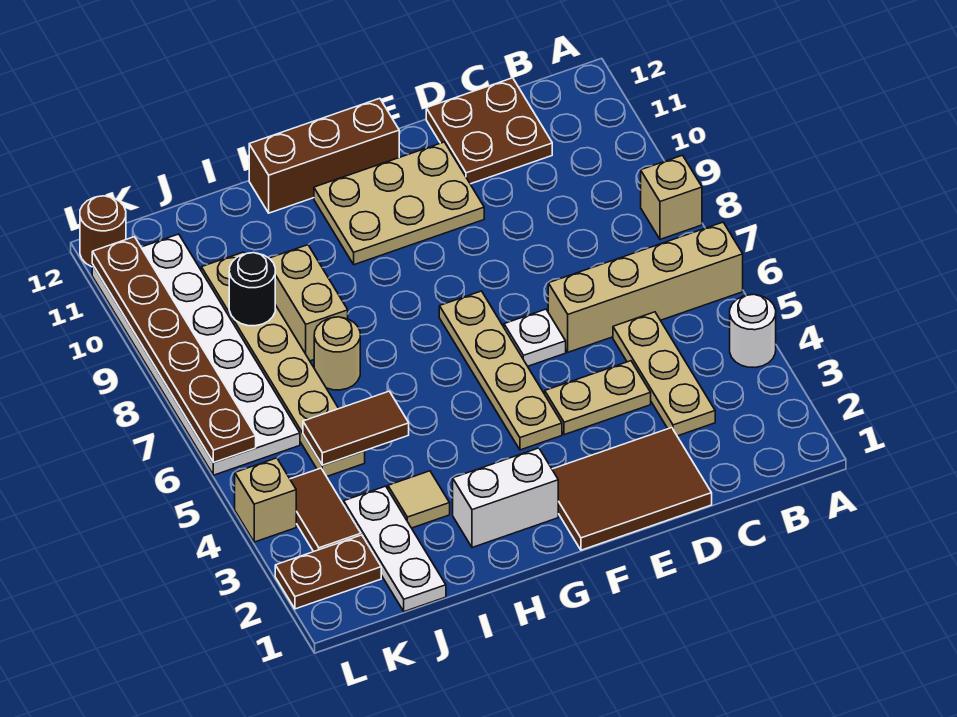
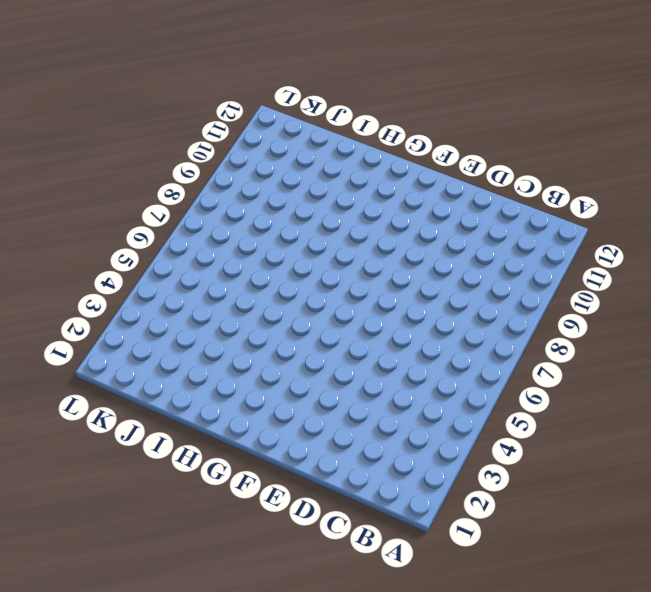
none -> white round brick A4 level 1
none -> tan brick A6:D6 level 1
none -> tan brick A8 level 1

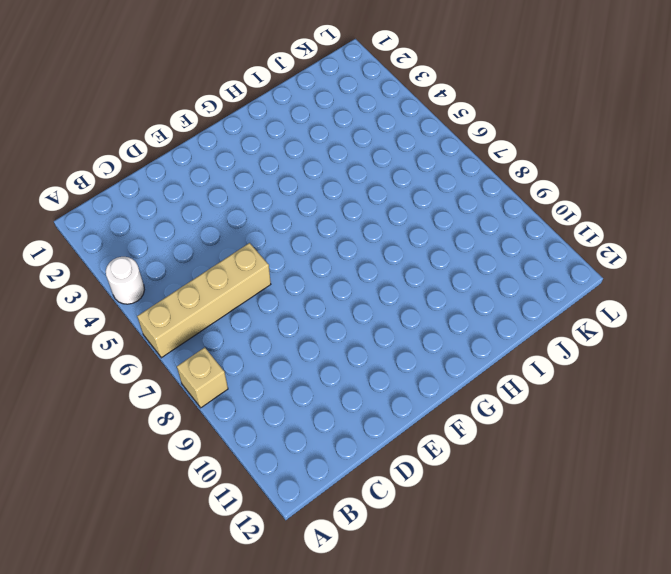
none -> tan plate C3:C5 level 1
none -> brown plate C11:D12 level 1
none -> brown tile D1:F2 level 1

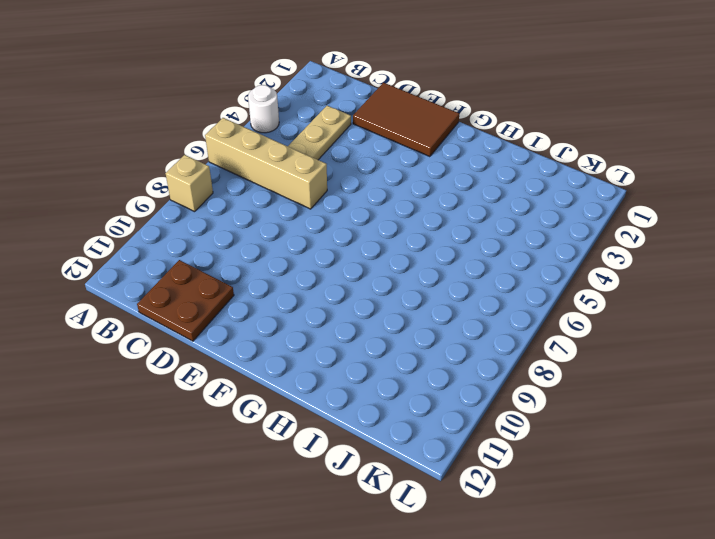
none -> tan plate D4:E4 level 1
none -> white plate E6 level 1
none -> tan plate E10:G11 level 1

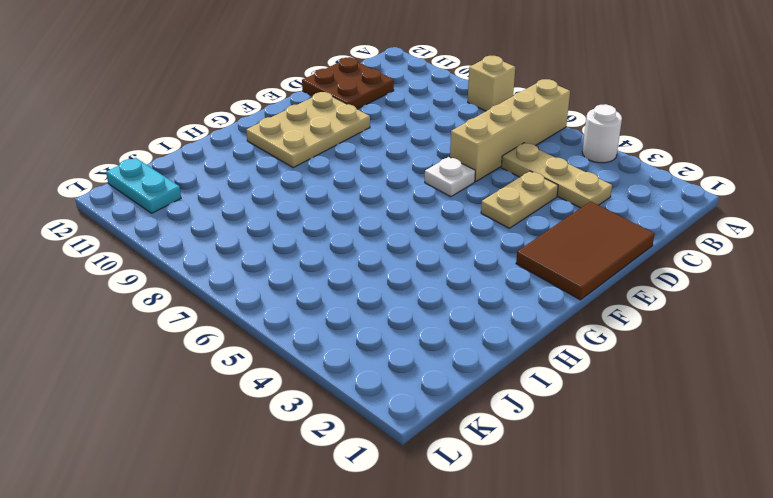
cyan plate K11:K12 level 1 -> white plate K6:L11 level 1
none -> tan plate F4:F7 level 1
none -> brown brick F12:H12 level 1
none -> white brick G2:H2 level 1

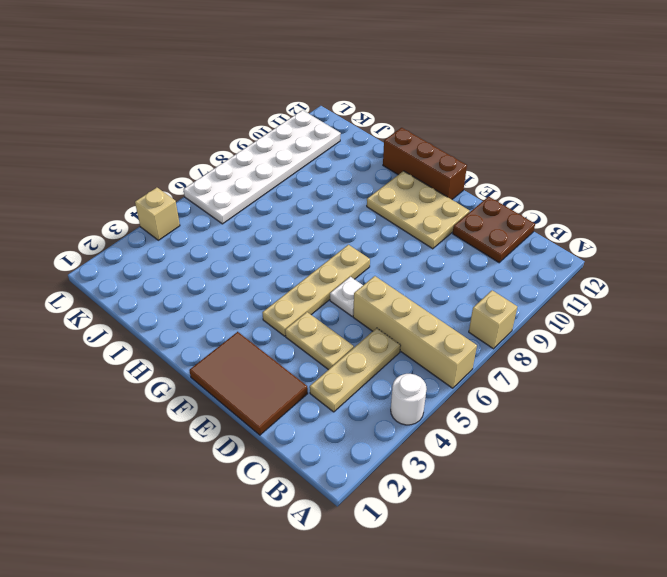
none -> white brick G2:H2 level 1
none -> tan tile I3 level 1
none -> tan round brick I7 level 1

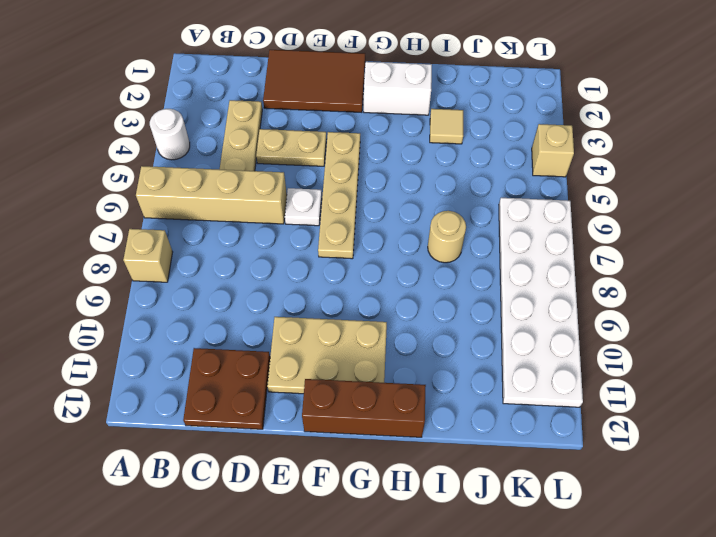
none -> tan brick I8:I9 level 1
none -> white plate J1:J3 level 1
none -> tan plate J5:J10 level 1

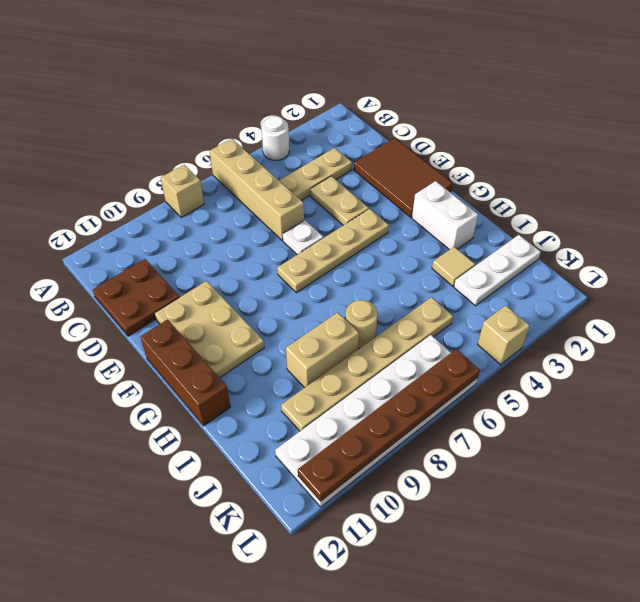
none -> brown plate K2:L2 level 1
none -> brown tile K3:K4 level 1
none -> brown round brick L12 level 1

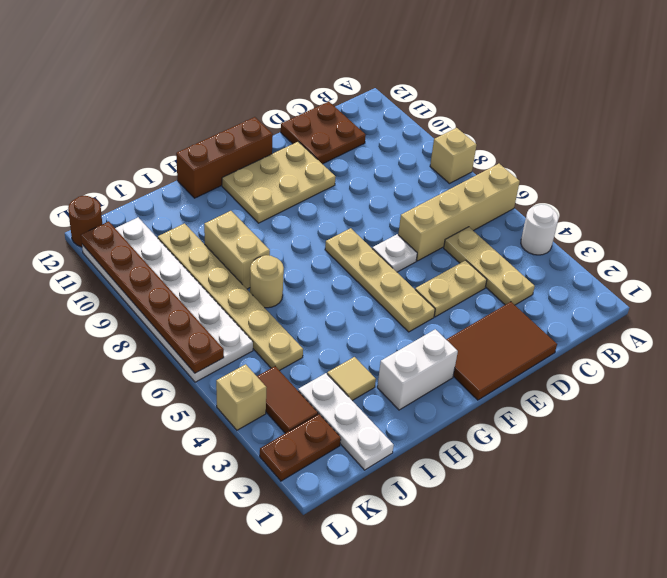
none -> brown tile I5:J5 level 2
none -> black round brick J9 level 2

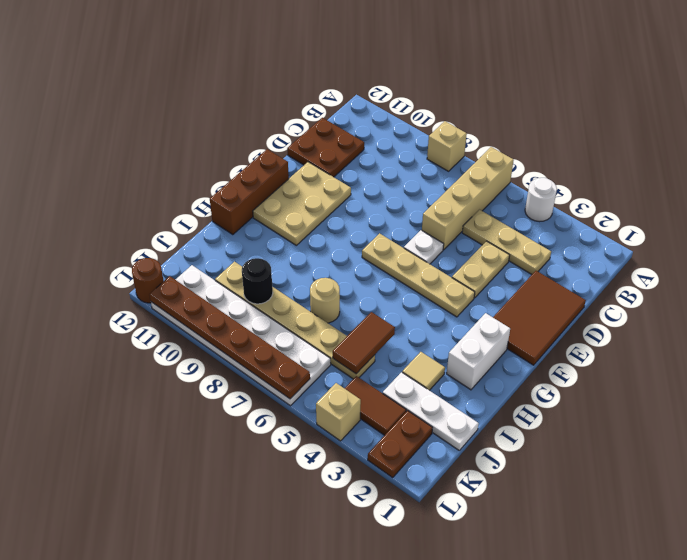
none -> tan brick I8:I9 level 1

